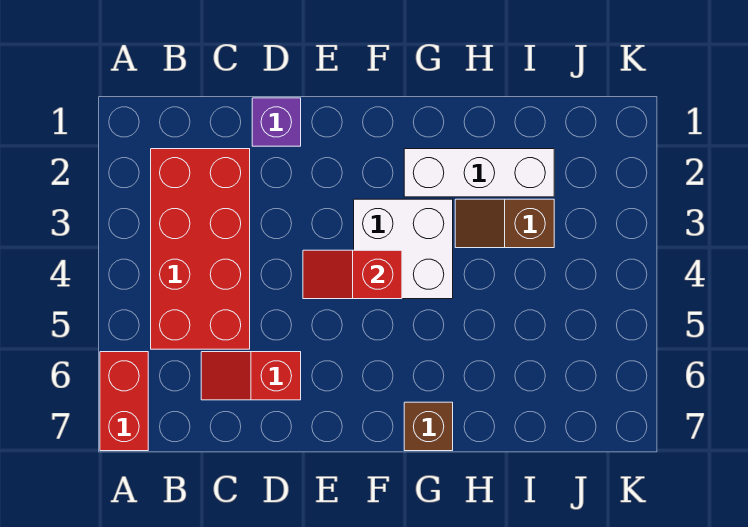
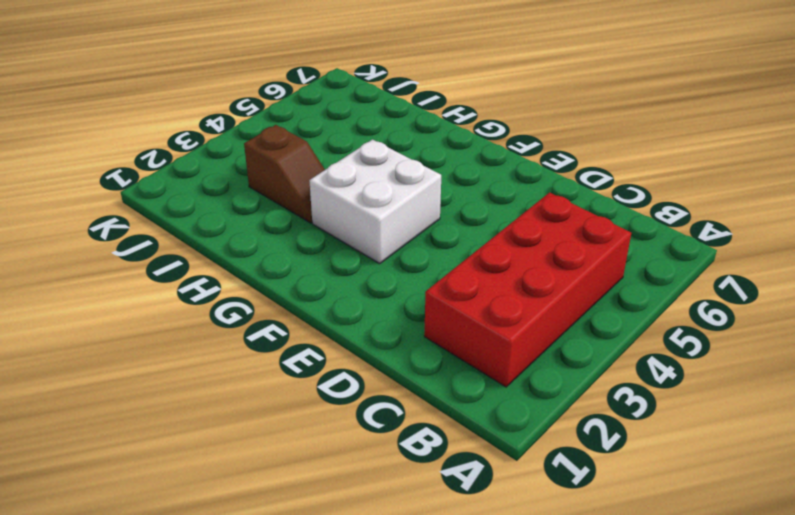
none -> red brick A6:A7 level 1
none -> red slope C6:D6 level 1 top D

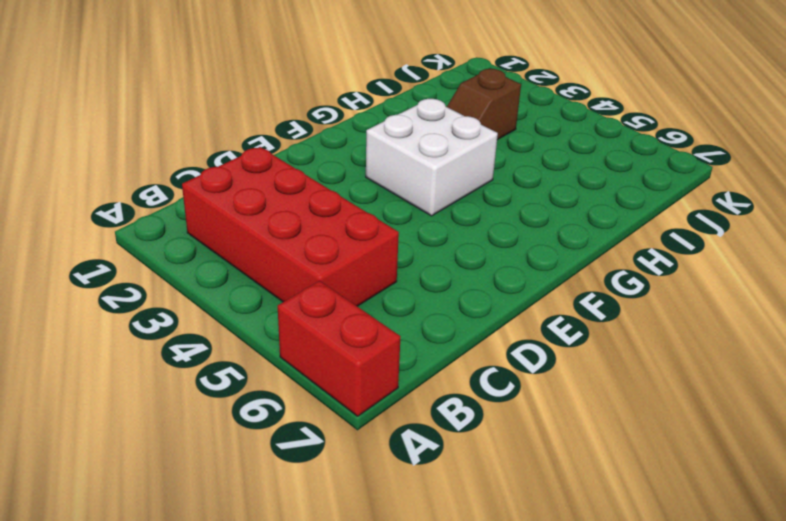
none -> red slope C6:D6 level 1 top D
none -> purple brick D1 level 1

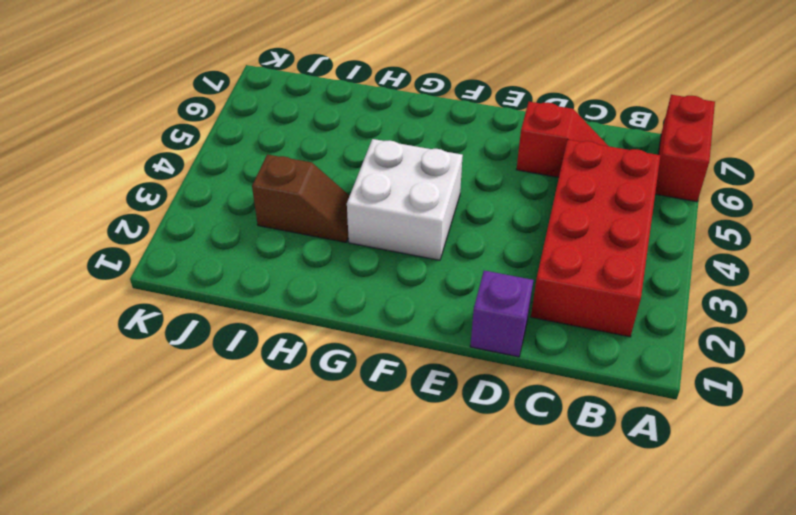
none -> white brick G2:I2 level 1
none -> brown brick G7 level 1

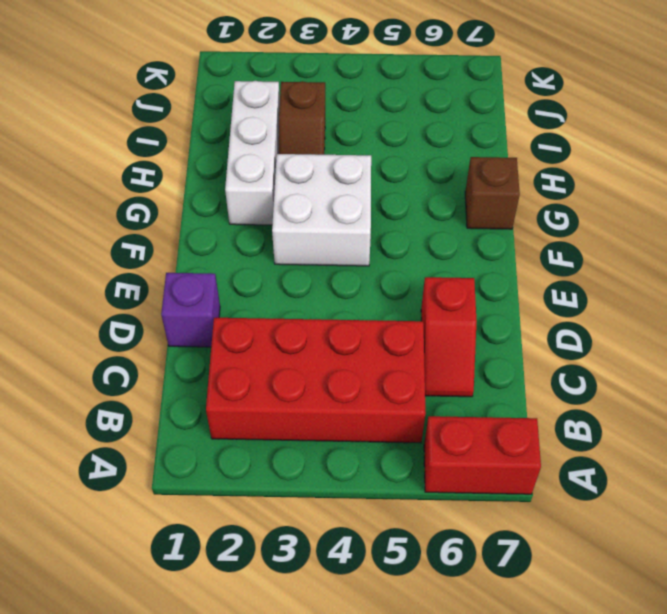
none -> red slope E4:F4 level 2 top F

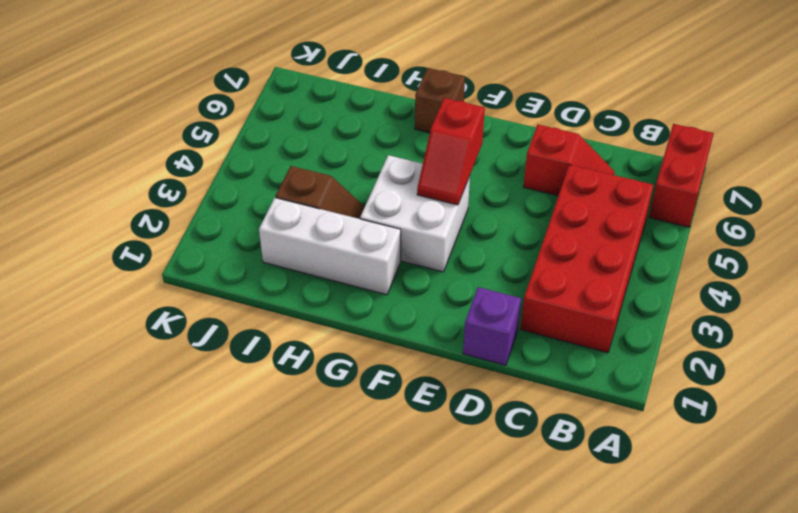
red slope F4:F5 level 2 top 5 -> red slope E4:F4 level 2 top F

